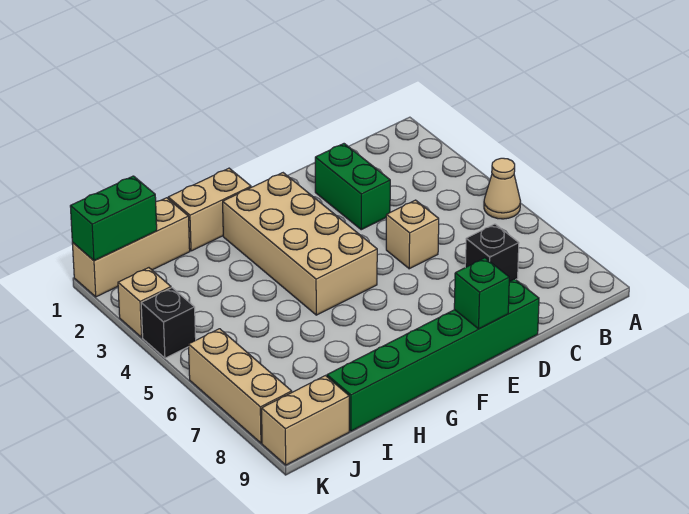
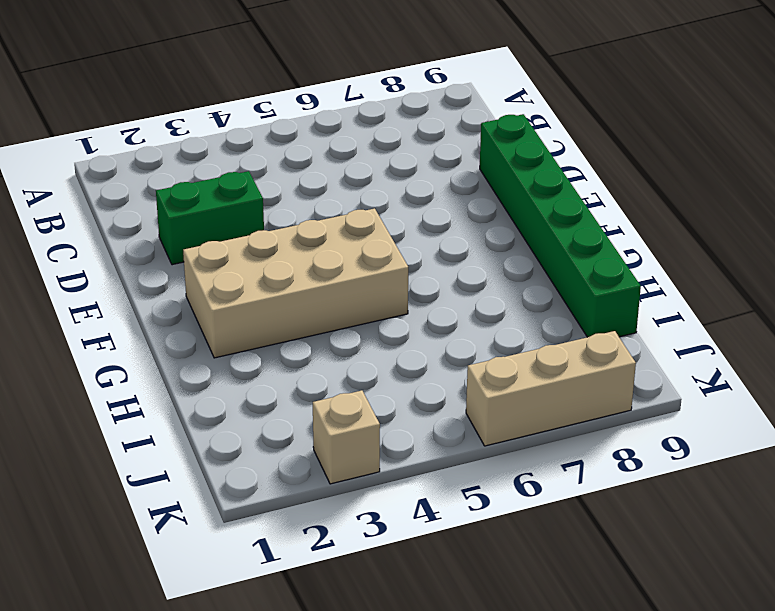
none -> tan cone A5 level 1
none -> black brick C7 level 1
none -> tan brick D5 level 1

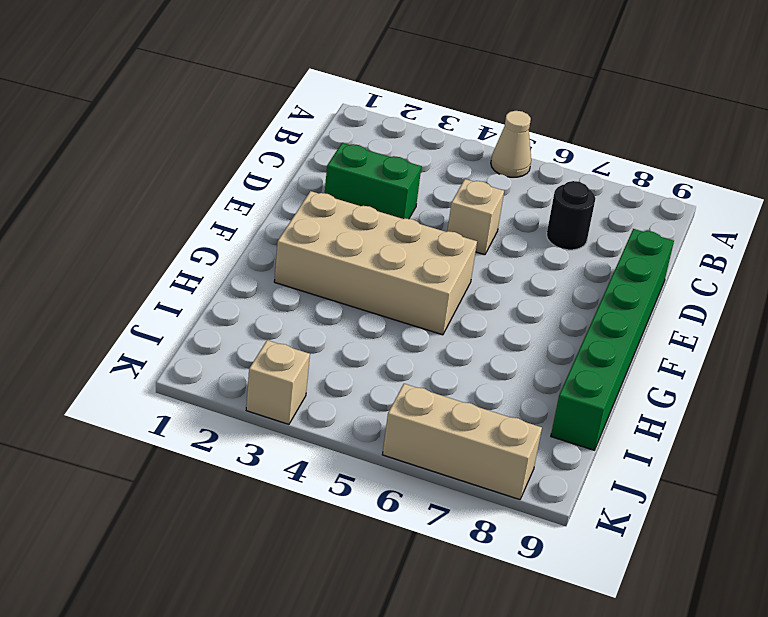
black round brick C7 level 1 -> black brick C7 level 1
none -> tan brick G1:H1 level 1
none -> tan brick I1:K1 level 1
none -> tan brick J9:K9 level 1

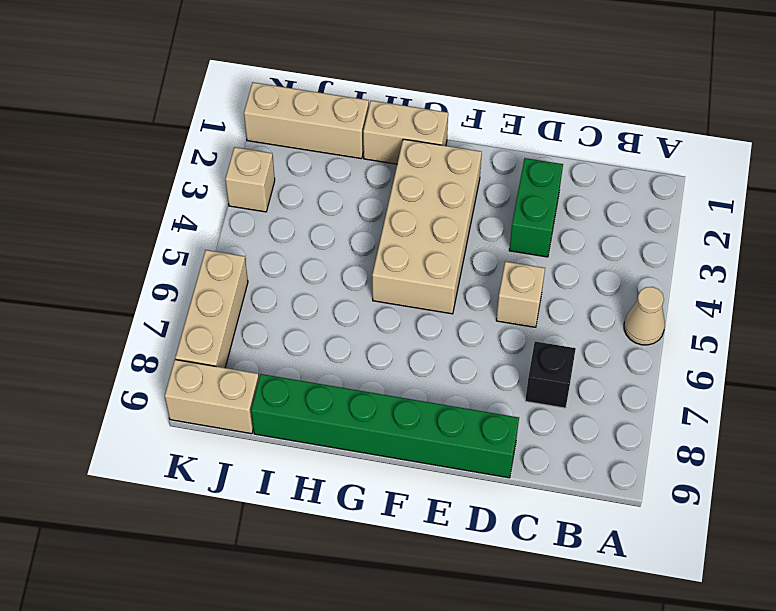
none -> black brick K4 level 1
none -> green brick E9 level 2
none -> green brick J1:K1 level 2

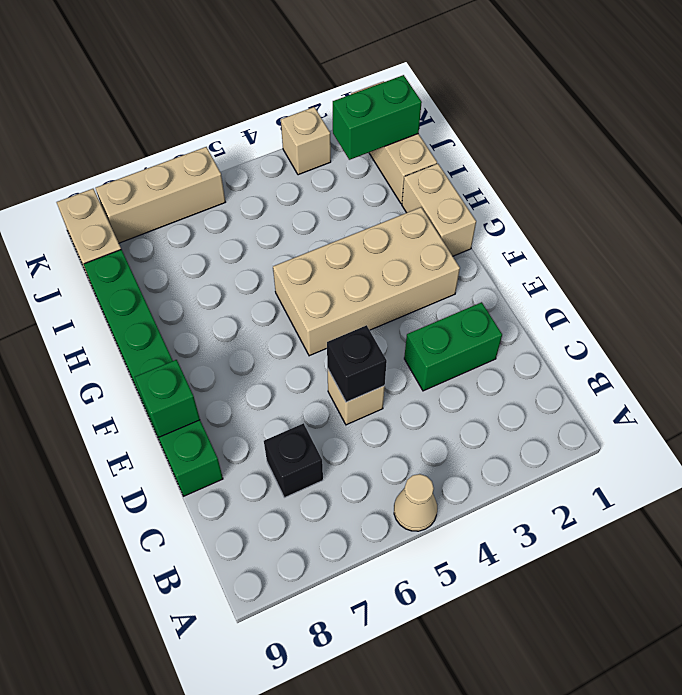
black brick D5 level 2 -> black brick K4 level 1
green brick J1:J2 level 2 -> green brick J1:K1 level 2

